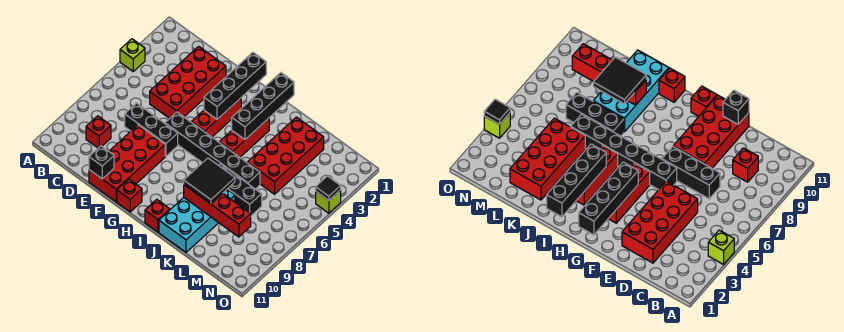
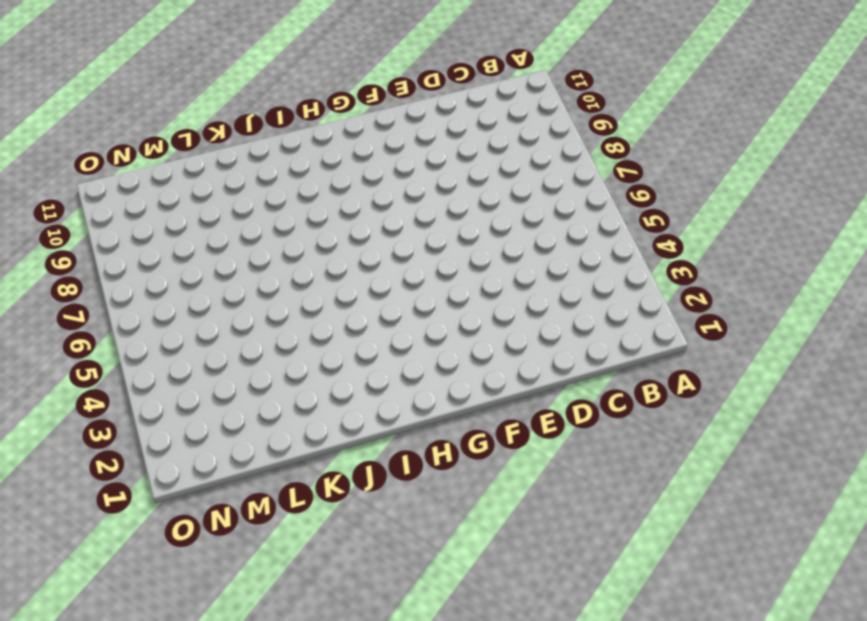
none -> lime brick A4 level 1
none -> red brick C9 level 1
none -> red brick D2:E5 level 1

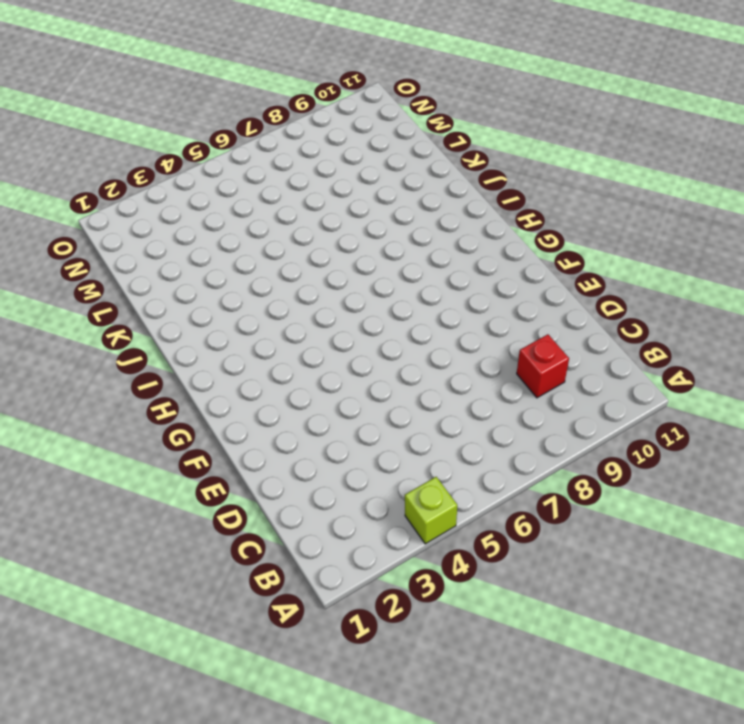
none -> red brick D2:E5 level 1
none -> black brick D7:F7 level 1
none -> red brick E8:F11 level 1

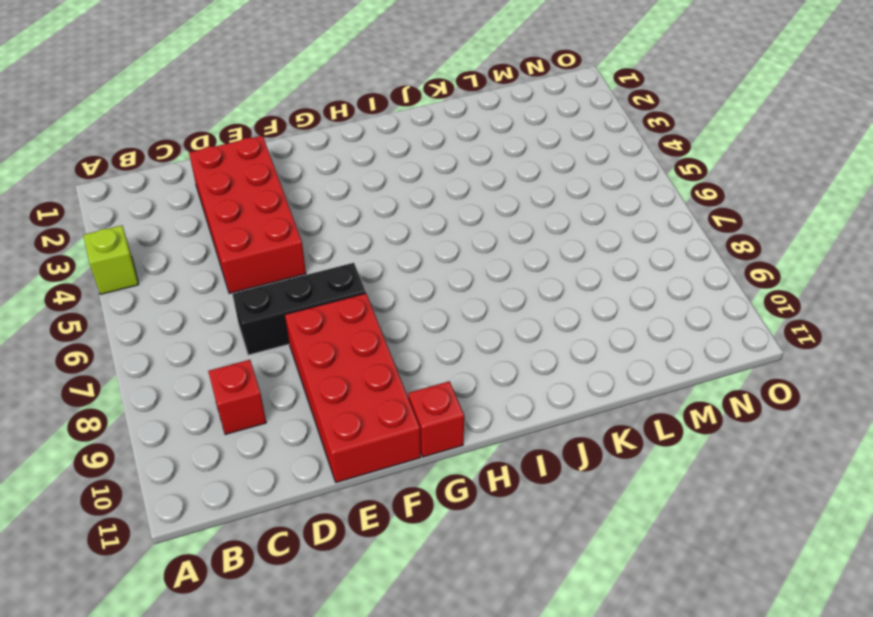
none -> black brick F6:K6 level 1
none -> red brick G3:G5 level 1
none -> red brick I3:I5 level 1

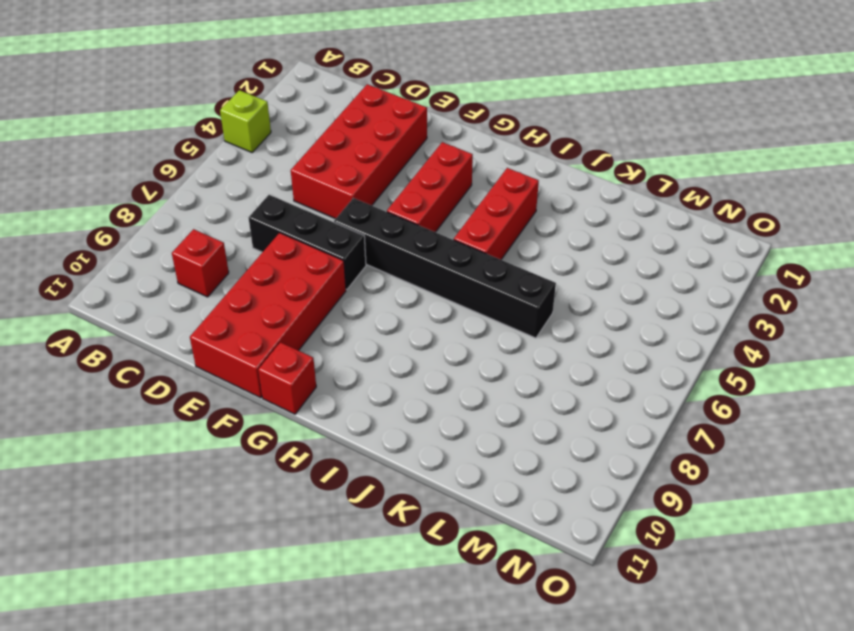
none -> red brick I11 level 1
none -> black brick J7:L7 level 1
none -> cyan brick J8:K11 level 1

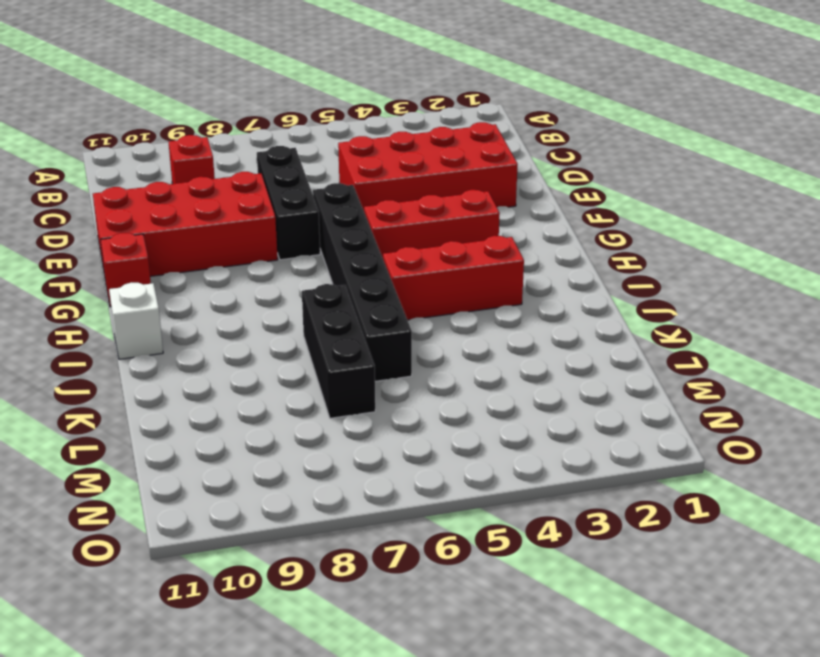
white brick I11 level 1 -> red brick I11 level 1
none -> lime brick A4 level 1
none -> cyan brick J8:K11 level 1
none -> red brick K2:L5 level 1

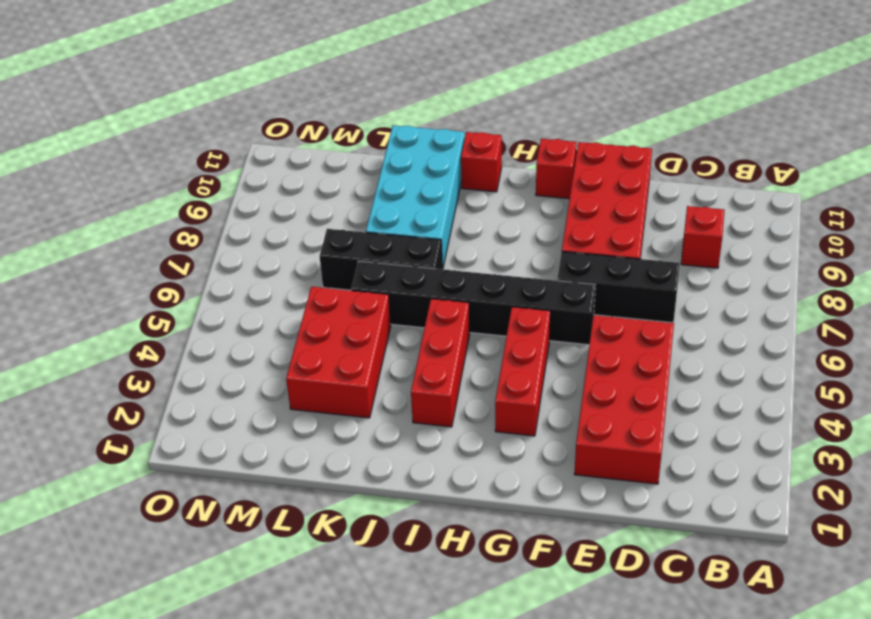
red brick K3:L5 level 1 -> red brick K2:L5 level 1
none -> lime brick A4 level 1
none -> lime brick O4 level 1
none -> black brick E11 level 2

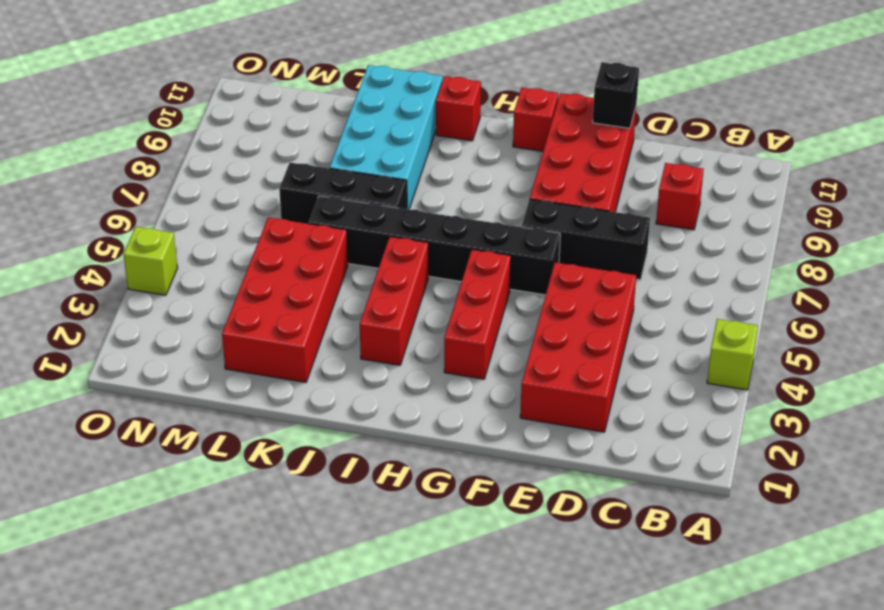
none -> black brick G1:G4 level 2
none -> black brick I1:I4 level 2
none -> red brick J9:M9 level 2

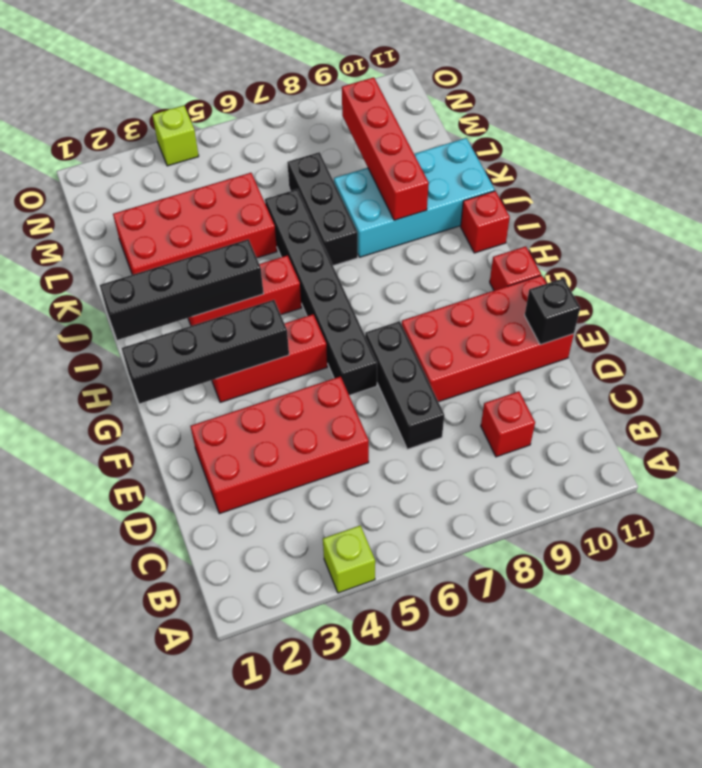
none -> black tile O4 level 2
none -> black tile J8:K9 level 3

